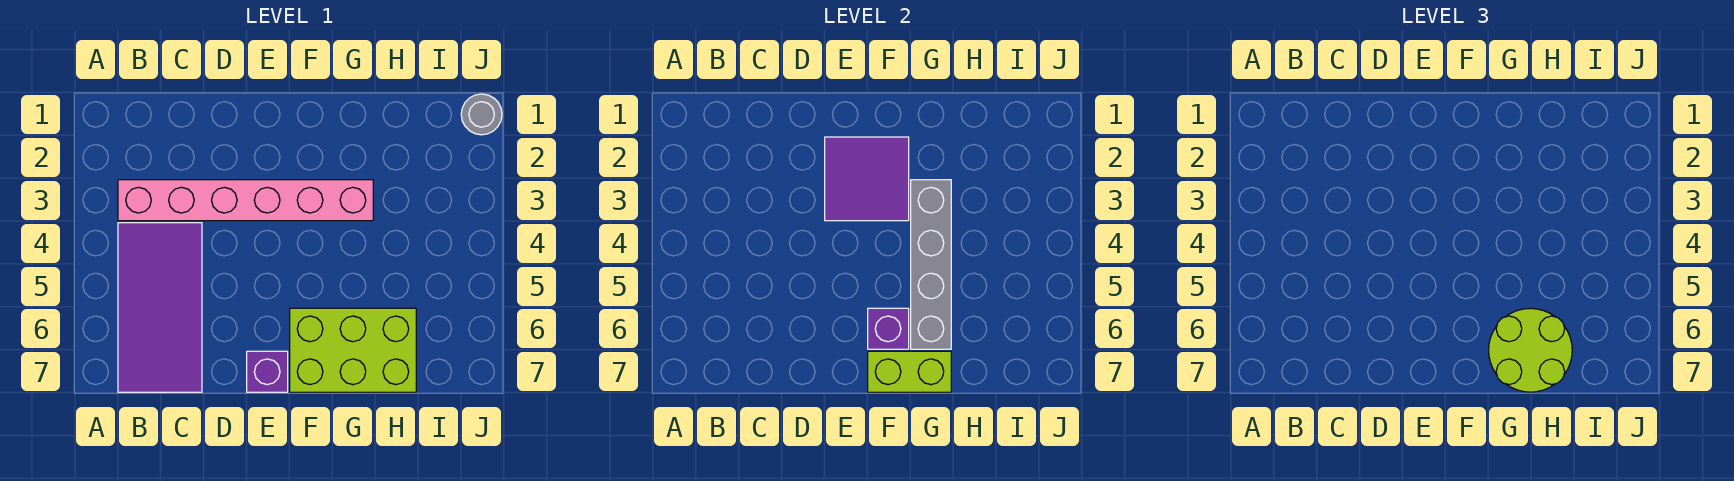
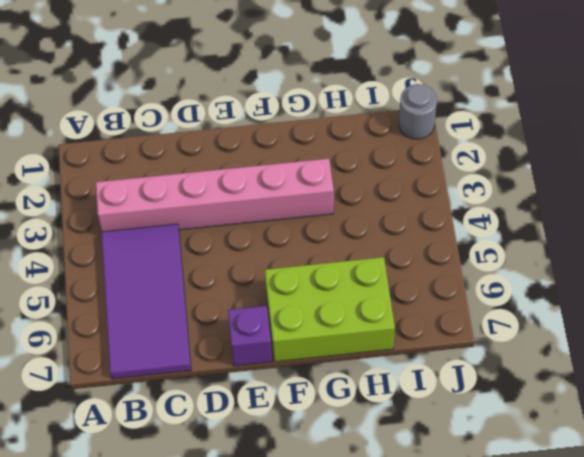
none -> purple tile E2:F3 level 2
none -> purple brick F6 level 2

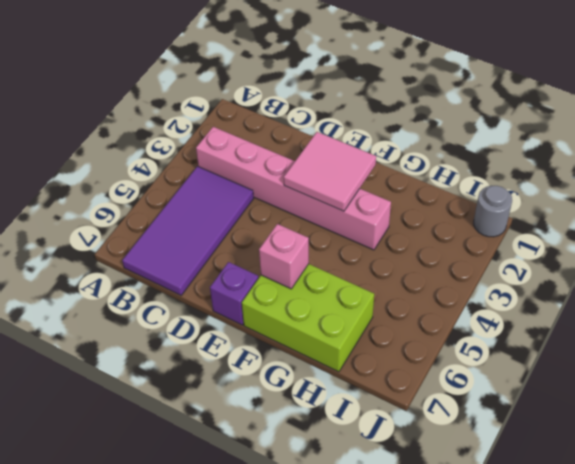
pink tile E2:F3 level 2 -> purple tile E2:F3 level 2
pink brick F6 level 2 -> purple brick F6 level 2
none -> lime brick F7:G7 level 2
none -> grey brick G3:G6 level 2

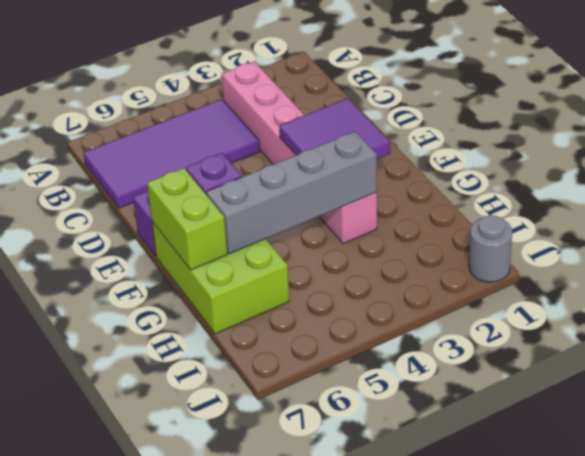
none -> lime round brick G6:H7 level 3

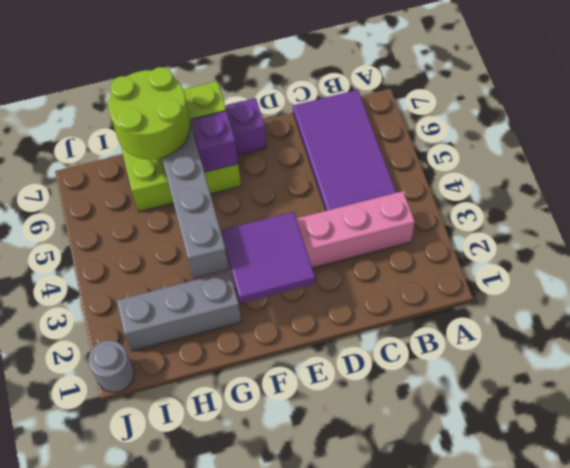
grey brick G2:I2 level 1 -> none

